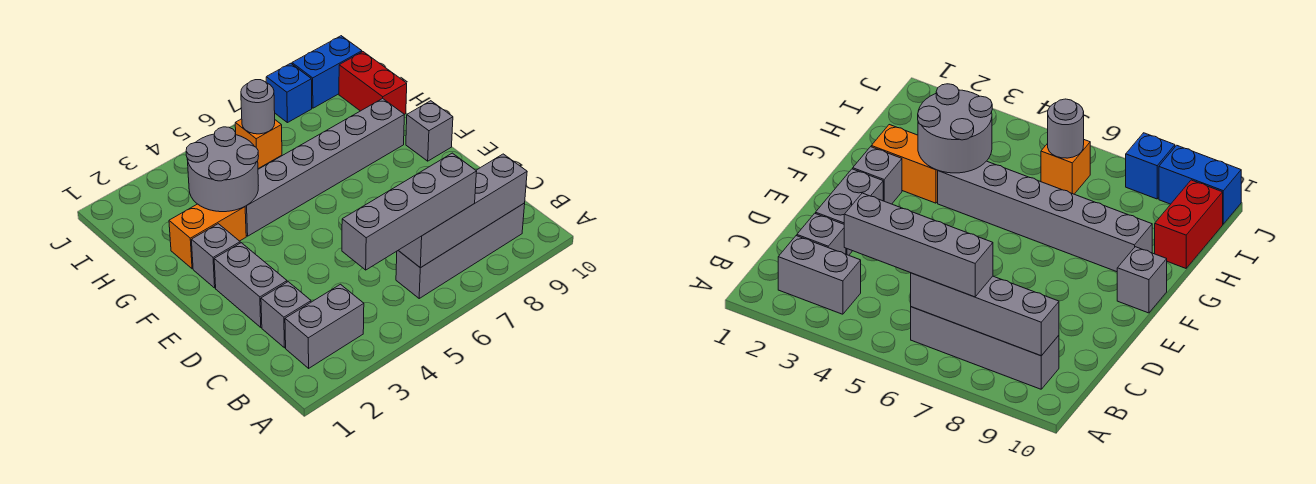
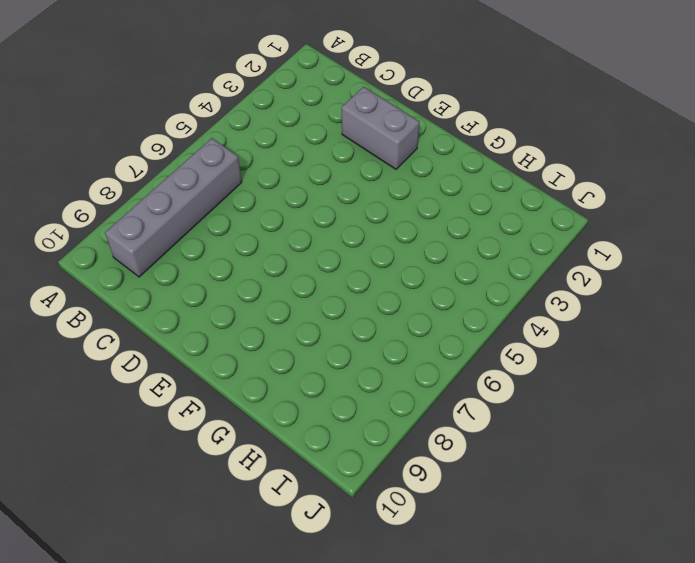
none -> grey brick B2:B3 level 1
none -> grey brick C2 level 1
none -> grey brick F2 level 1

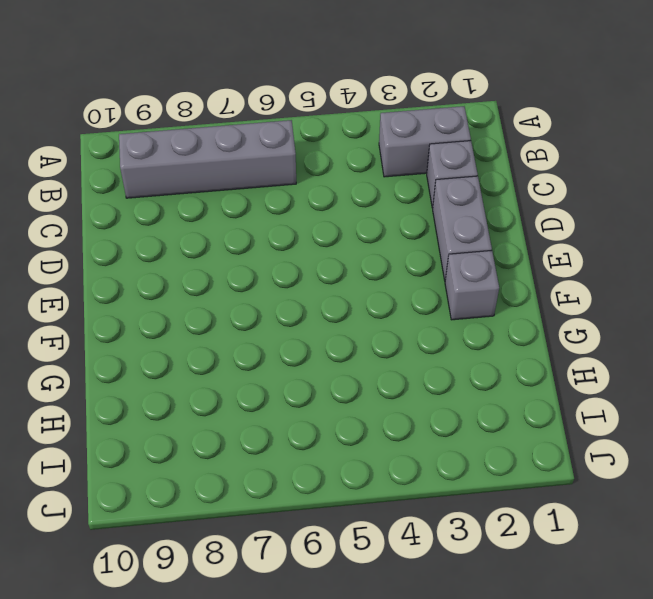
none -> grey brick F10 level 1
none -> orange brick G2:G3 level 1
none -> grey brick G4:G9 level 1

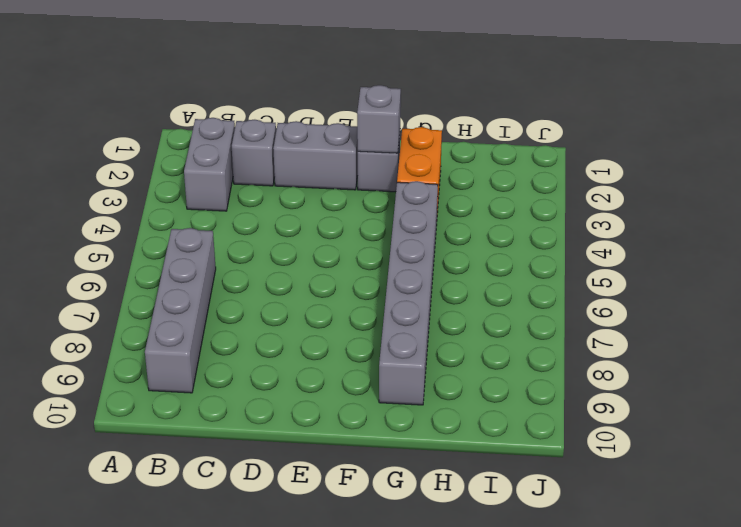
grey brick F2 level 2 -> grey brick F10 level 1
none -> red brick H10:I10 level 1
none -> orange brick I6 level 1
none -> blue brick J8 level 1

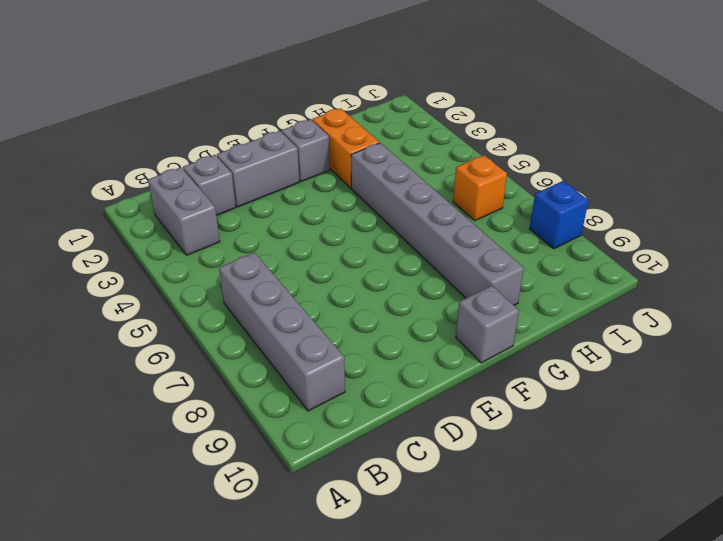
none -> red brick H10:I10 level 1
none -> blue brick J9:J10 level 1
none -> grey brick B6:B9 level 2

